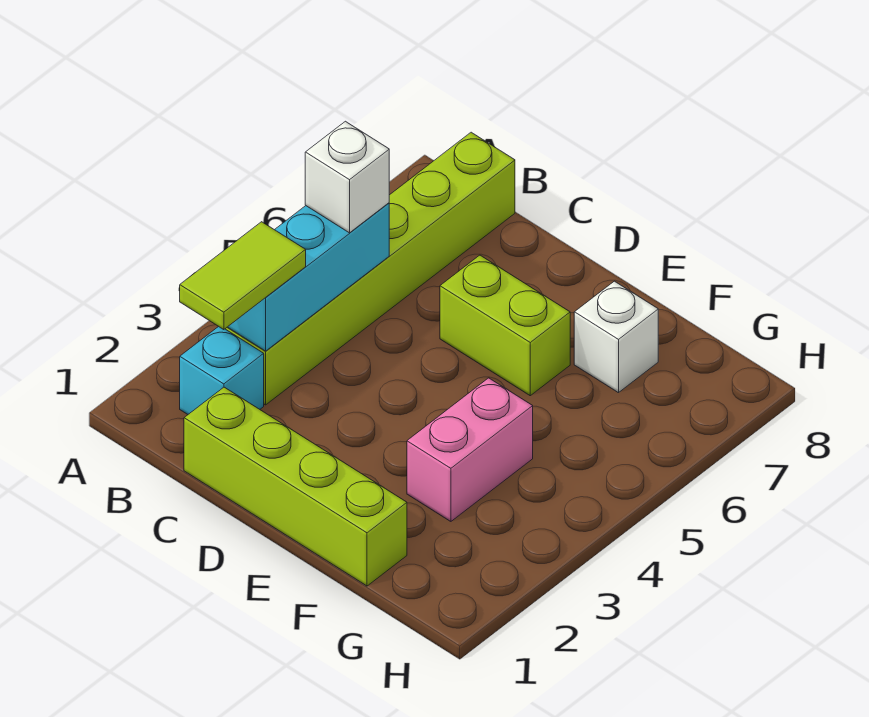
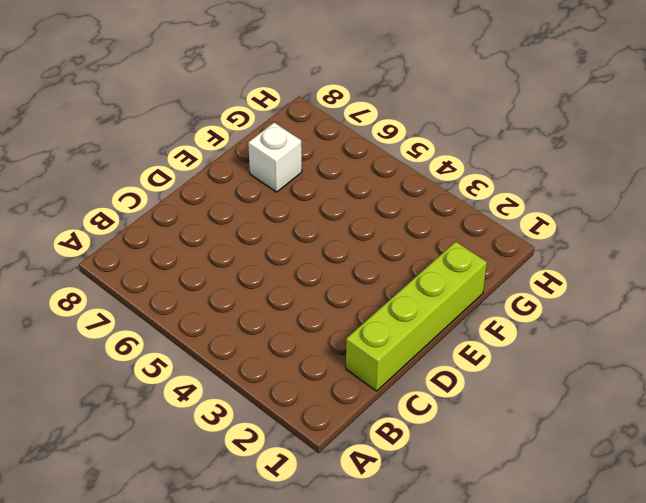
none -> cyan brick B2 level 1
none -> lime brick B3:B8 level 1

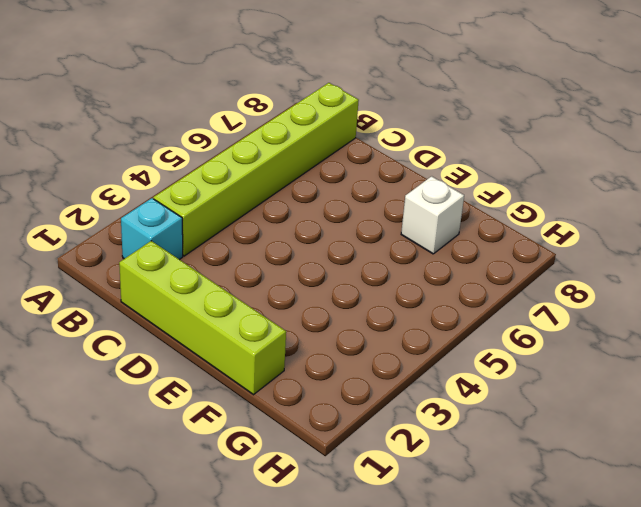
none -> lime brick D6:E6 level 1
none -> pink brick F3:F4 level 1

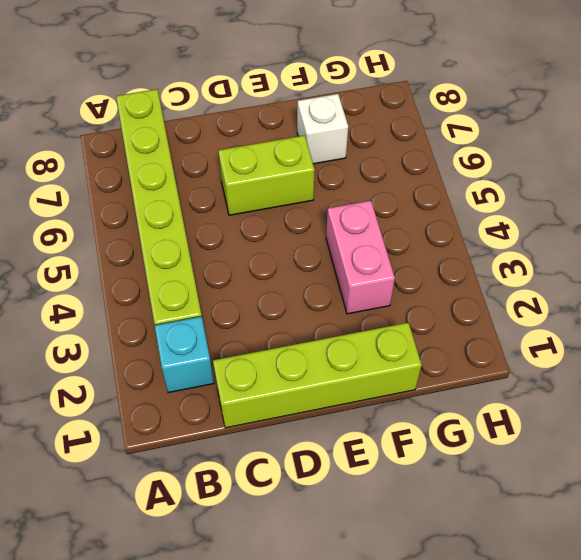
none -> cyan brick B3:B5 level 2
none -> lime tile B2:B3 level 3

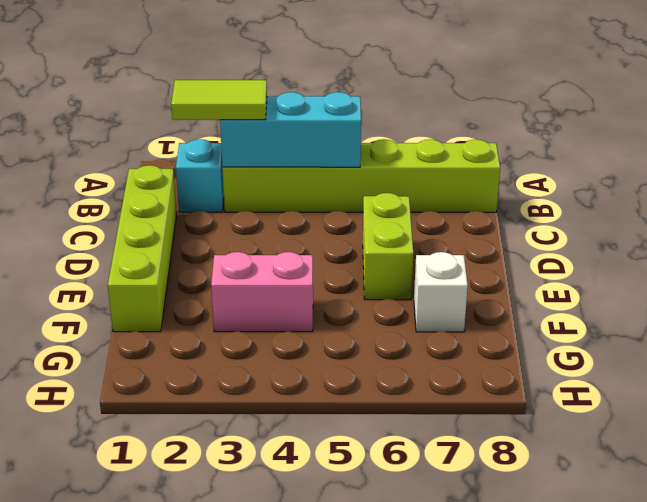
none -> white brick B5 level 3

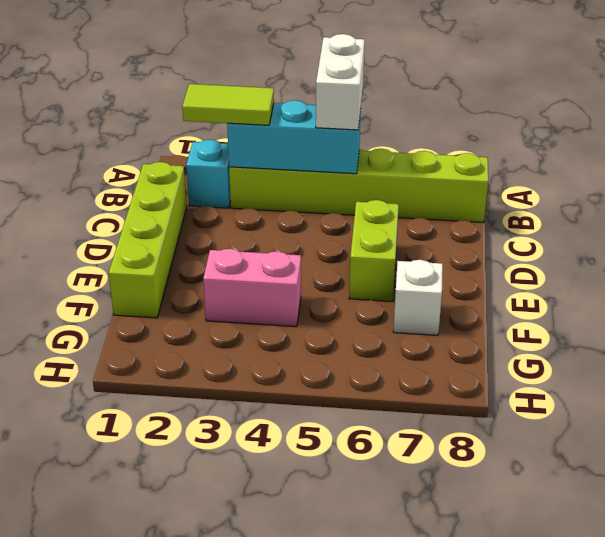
white brick A5:B5 level 3 -> white brick B5 level 3

